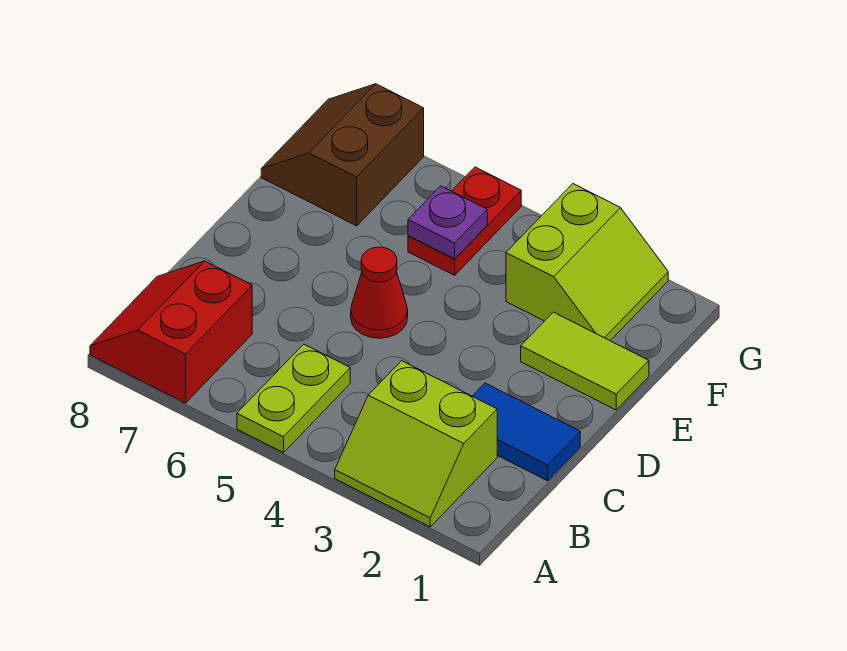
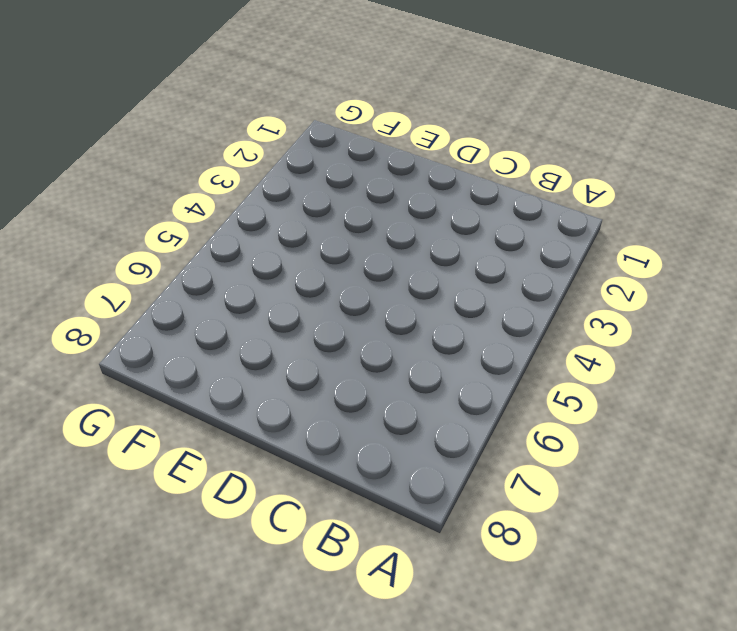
none -> lime slope A2:B3 level 1 top B
none -> lime plate A5:B5 level 1

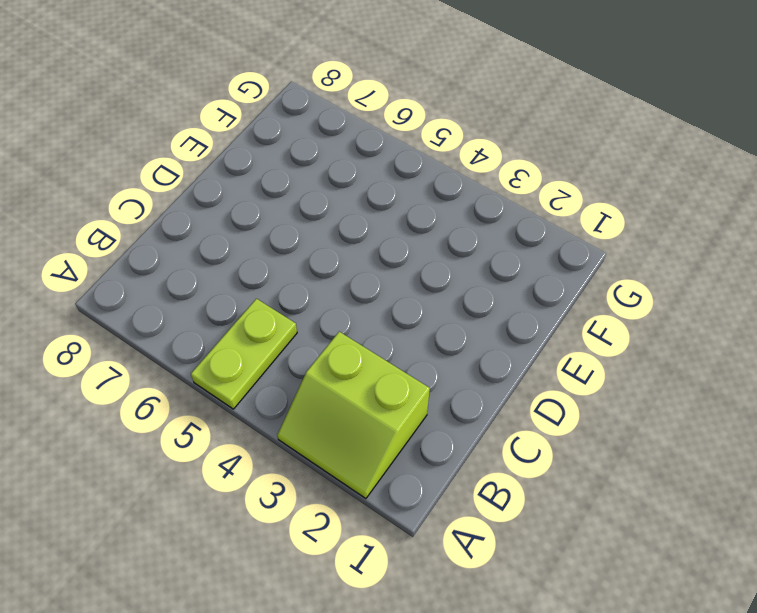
none -> red slope A7:B8 level 1 top 7
none -> blue tile C1:C2 level 1

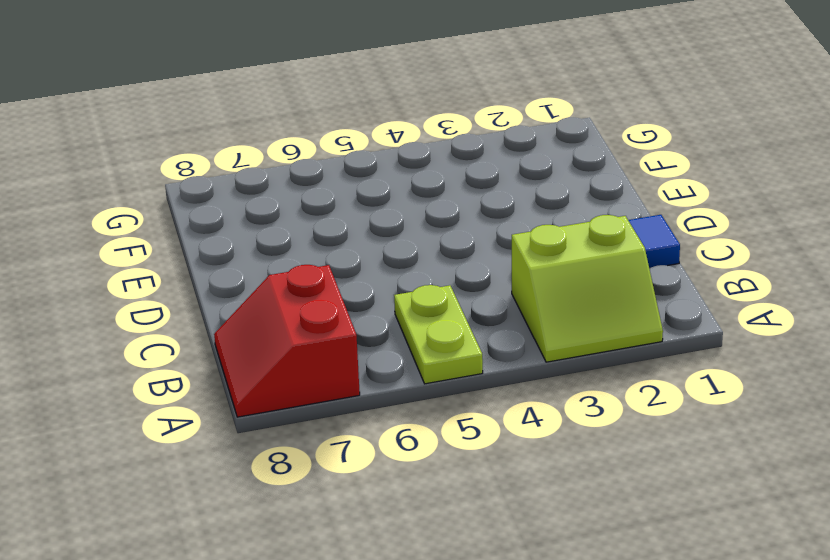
none -> red cone D5 level 1
none -> lime tile E1:E2 level 1

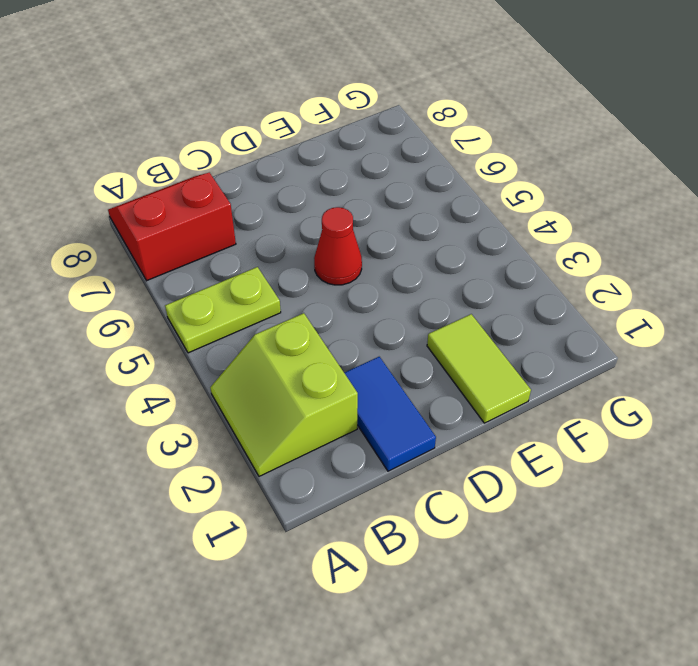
none -> lime slope F2:G3 level 1 top 3
none -> red plate F5:G5 level 1

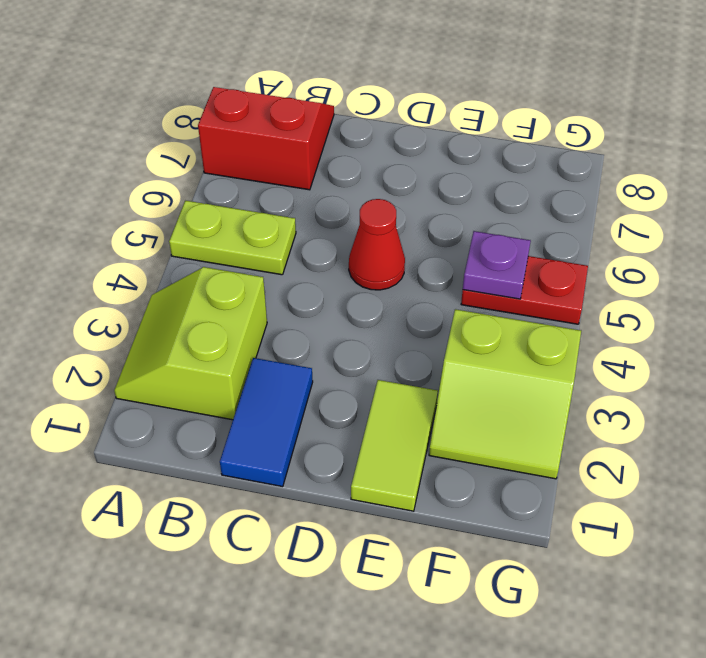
none -> brown slope F7:G8 level 1 top 7

